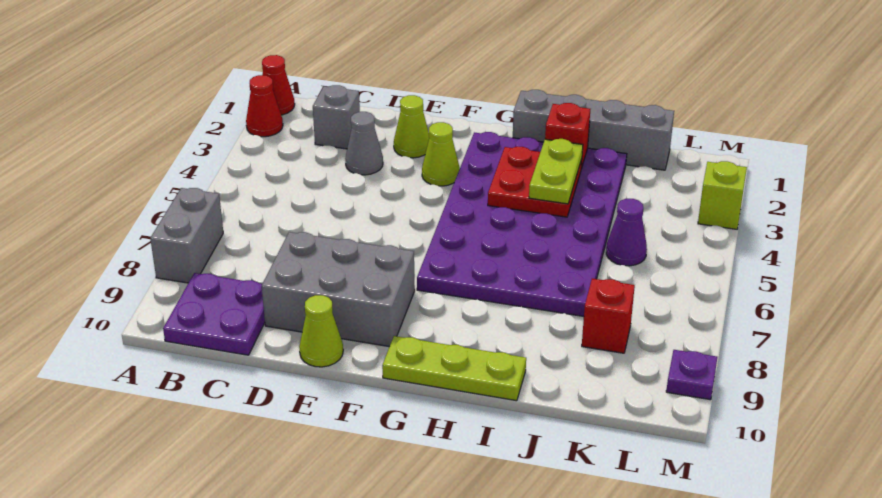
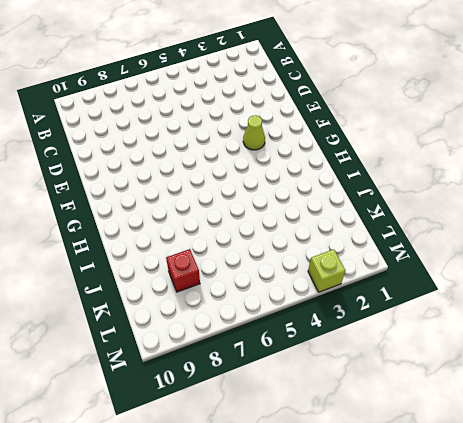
none -> red cone A1 level 1
none -> red cone A2 level 1
none -> grey brick A7:A8 level 1

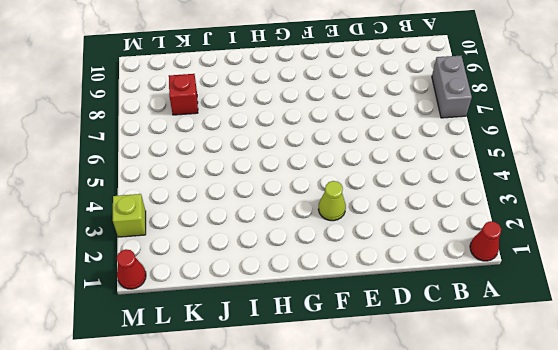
red cone M1 level 1 -> red cone A2 level 1
none -> purple plate B9:C10 level 1
none -> grey brick C2 level 1
none -> grey cone D3 level 1

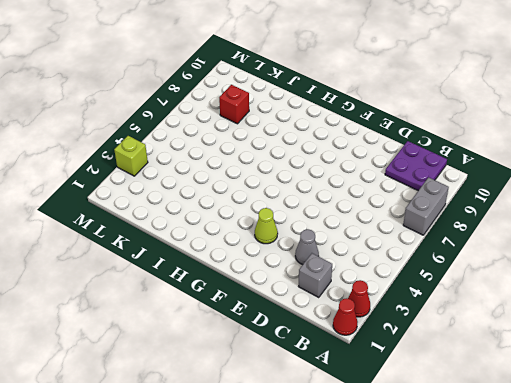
none -> grey brick D8:F9 level 1
none -> lime cone E2 level 1
none -> lime cone E10 level 1

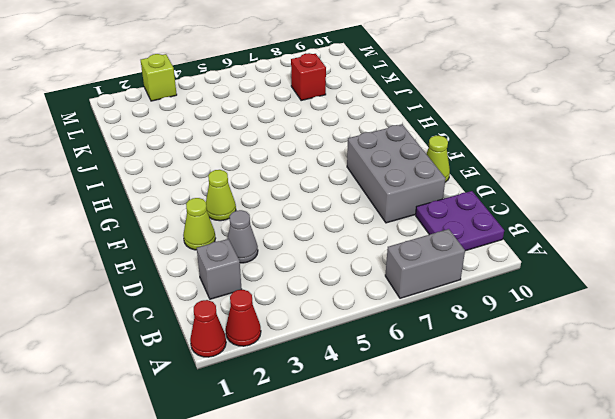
none -> purple plate G2:J7 level 1
none -> lime plate G10:I10 level 1
none -> grey brick H1:K1 level 1

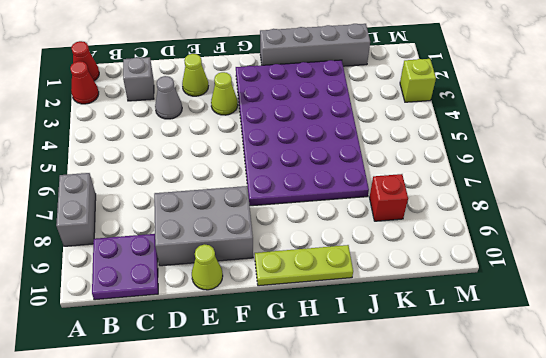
none -> purple cone K5 level 1
none -> purple plate M9 level 1
none -> red plate H3:I4 level 2

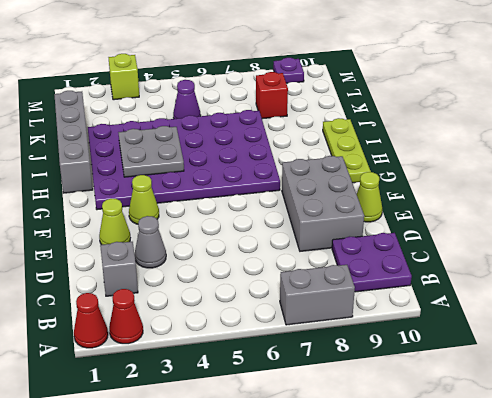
grey plate H3:I4 level 2 -> red plate H3:I4 level 2
none -> red brick I2 level 2
none -> lime plate I3:I4 level 3

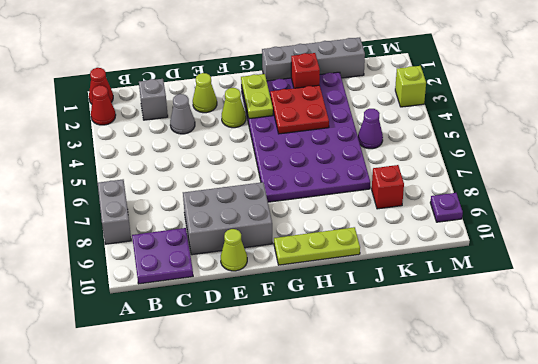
lime plate G2:G3 level 2 -> lime plate I3:I4 level 3

